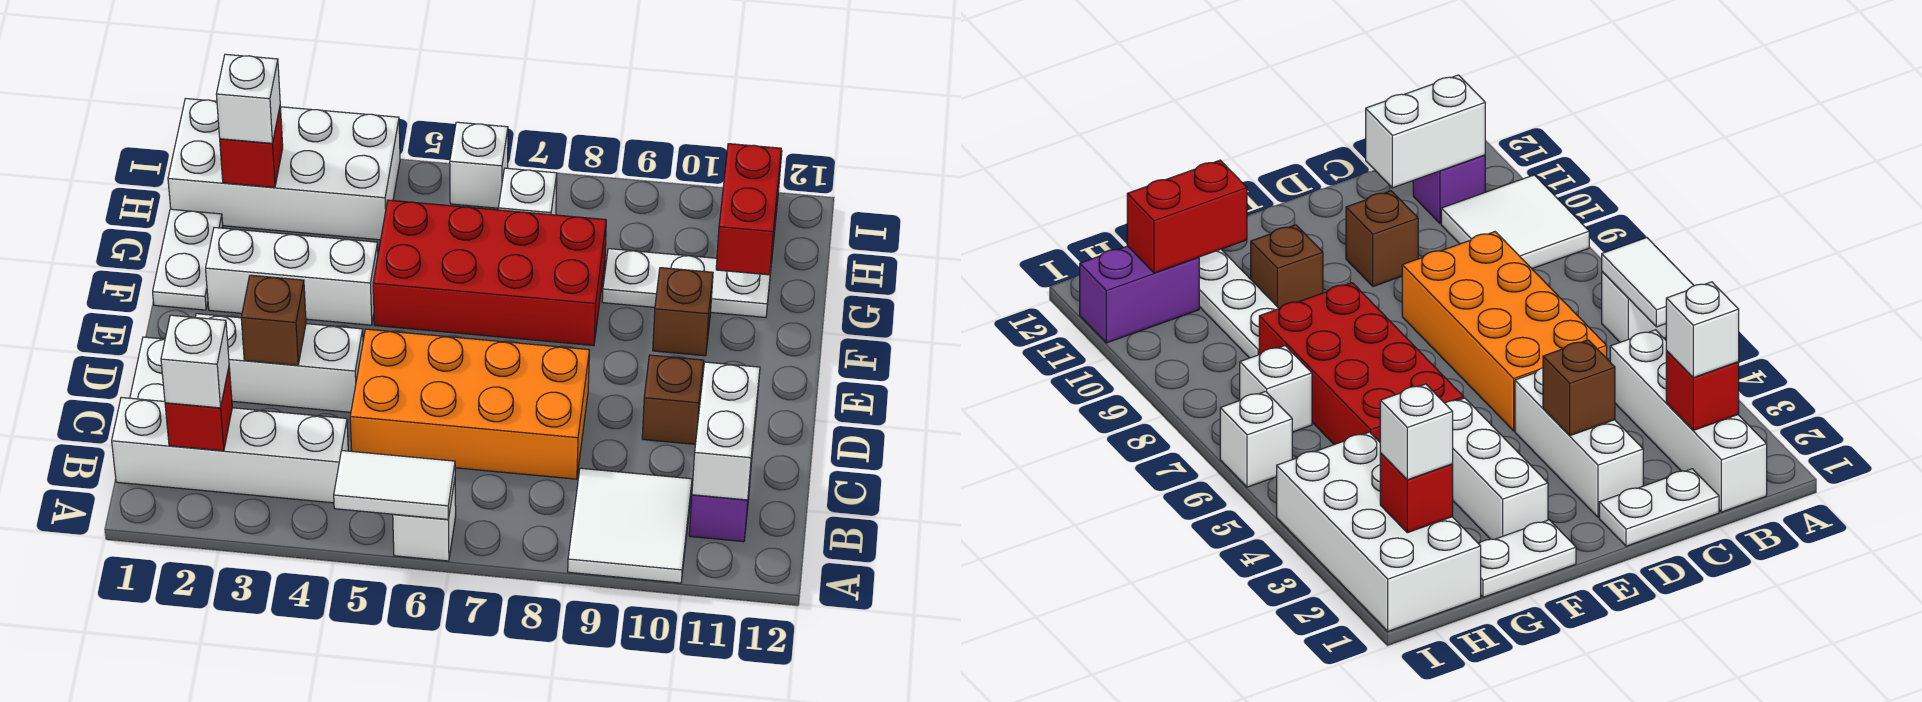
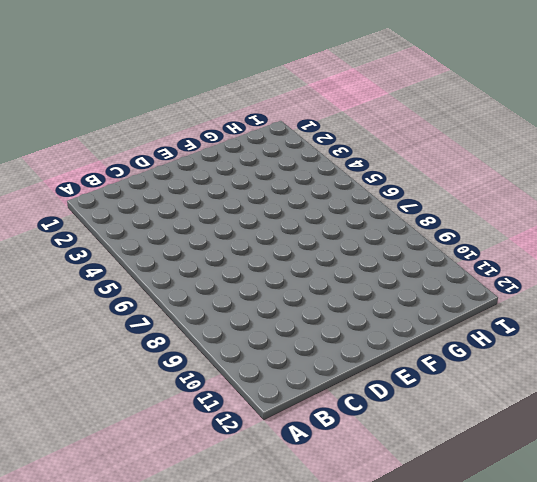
none -> white brick A6 level 1
none -> white tile A9:B10 level 1
none -> white brick B1:B4 level 1

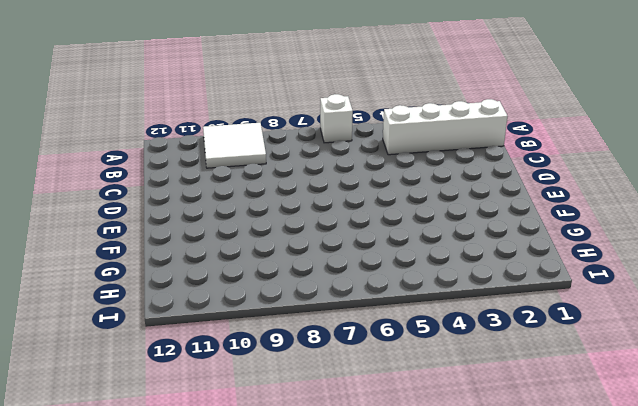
none -> purple brick B11 level 1
none -> white plate C1:D1 level 1
none -> orange brick C5:D8 level 1

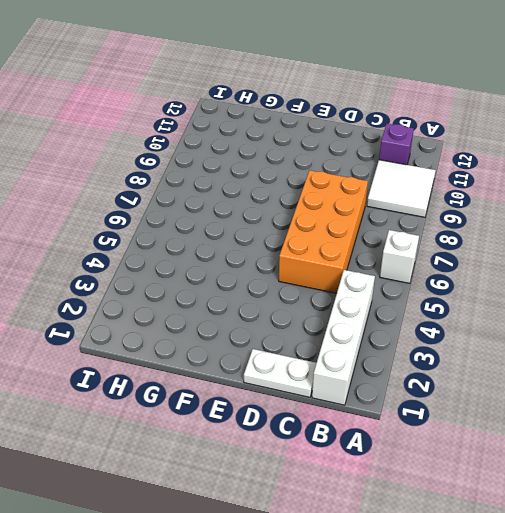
none -> white brick D2:D4 level 1
none -> brown brick D10 level 1
none -> white plate F1:G1 level 1

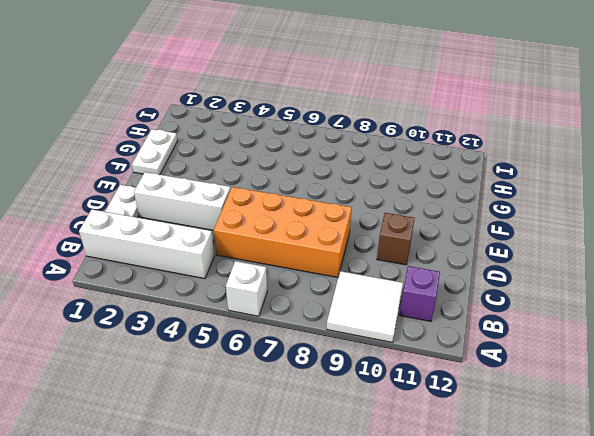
none -> white brick F2:F4 level 1
none -> red brick F5:G8 level 1
none -> brown brick F10 level 1

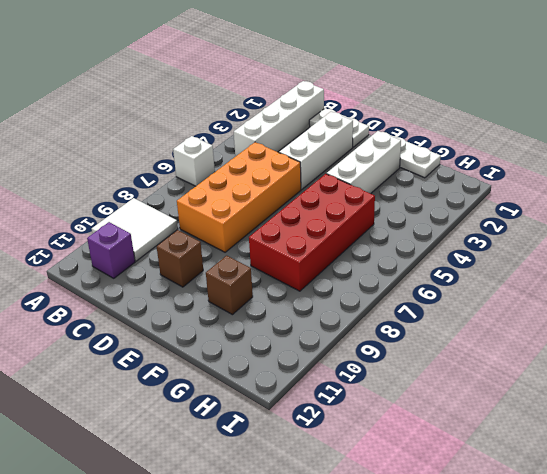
none -> white plate G9:G11 level 1
none -> white brick H1:I4 level 1
none -> white brick H7 level 1

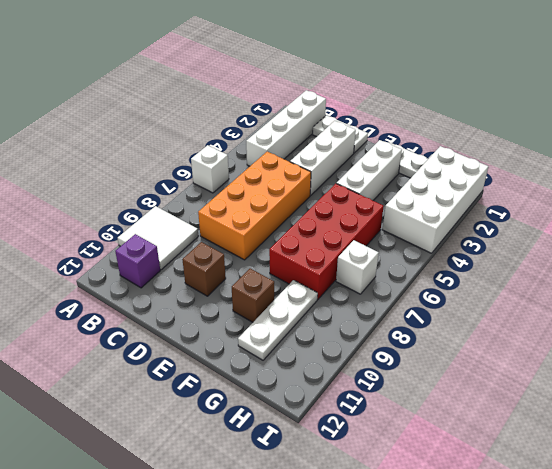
none -> purple brick H11:I11 level 1
none -> white brick I6 level 1
none -> white tile A5:A6 level 2

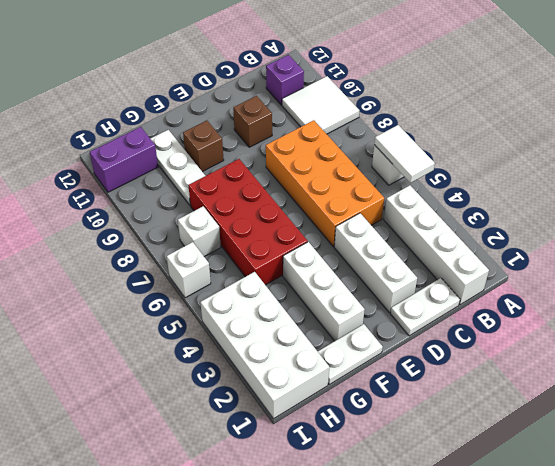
none -> red brick B2 level 2
none -> white brick B11:C11 level 2
none -> brown brick D3 level 2

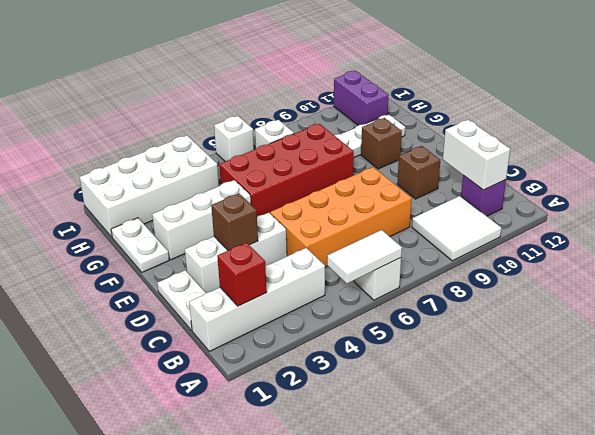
none -> red brick G11:H11 level 2
none -> red brick H2 level 2
none -> white brick B2 level 3

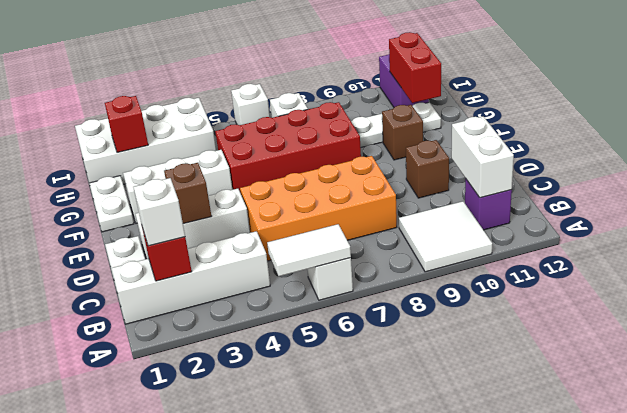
none -> white brick H2 level 3

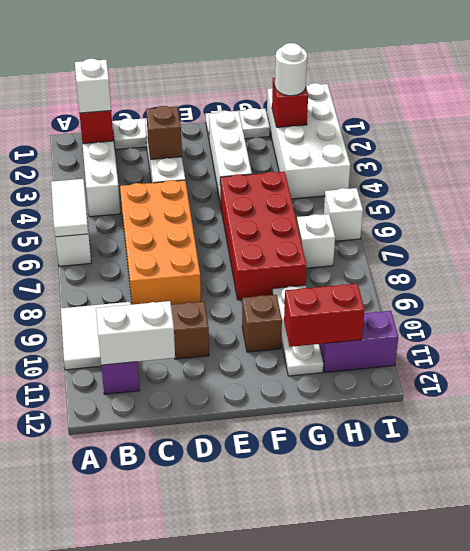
white round brick H2 level 3 -> white brick H2 level 3

